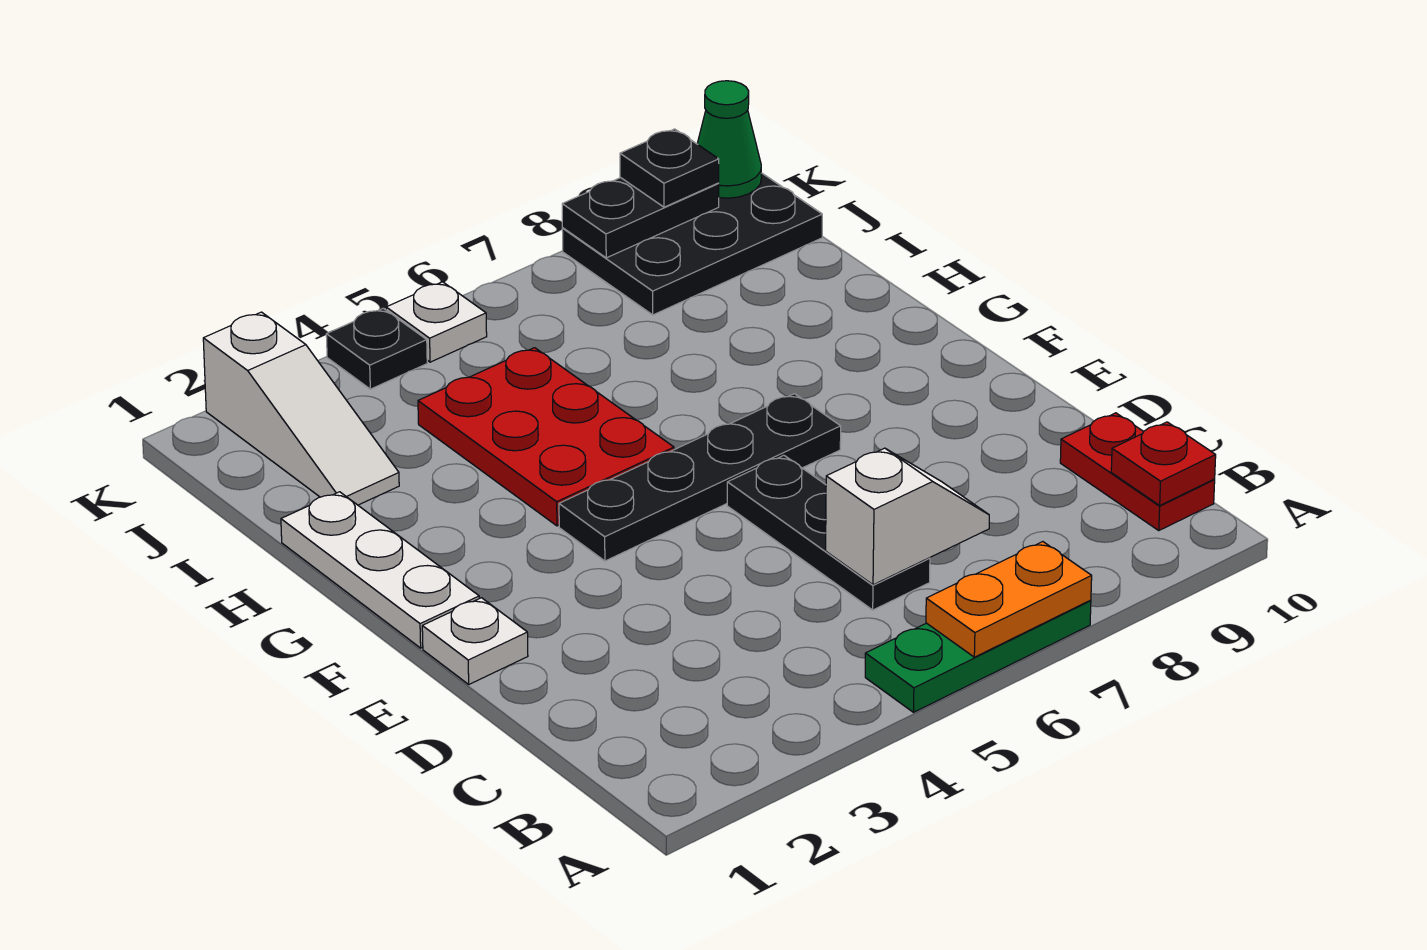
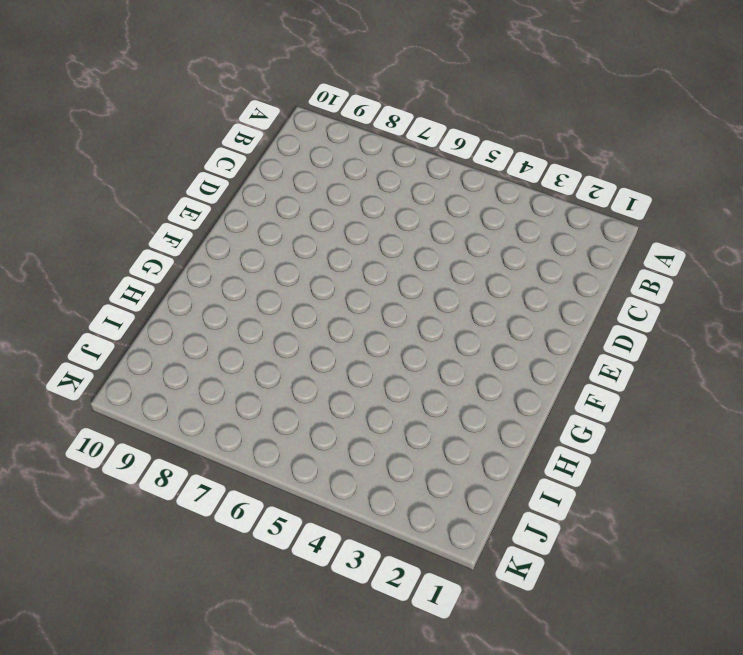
none -> green plate A5:A7 level 1
none -> red plate B10:C10 level 1
none -> black plate C6:E6 level 1

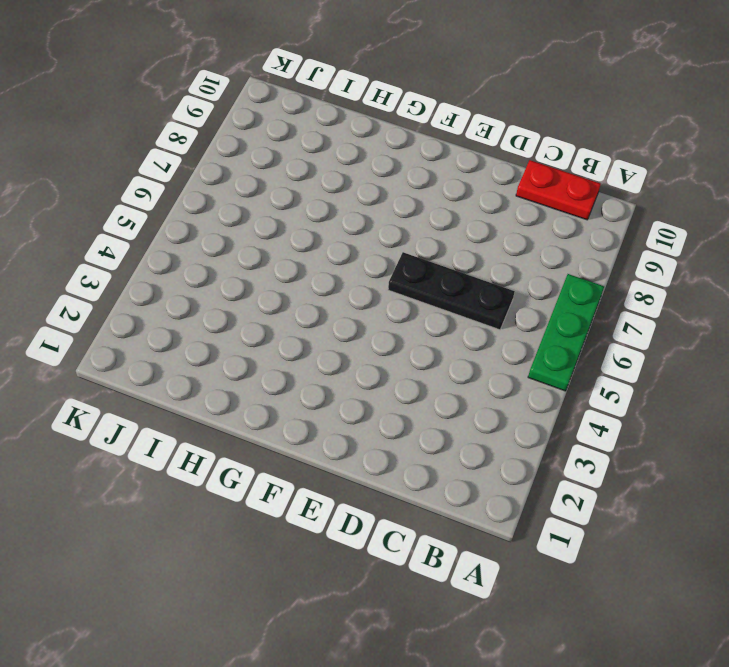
none -> white plate E1 level 1
none -> white plate F1:H1 level 1
none -> black plate F4:F7 level 1

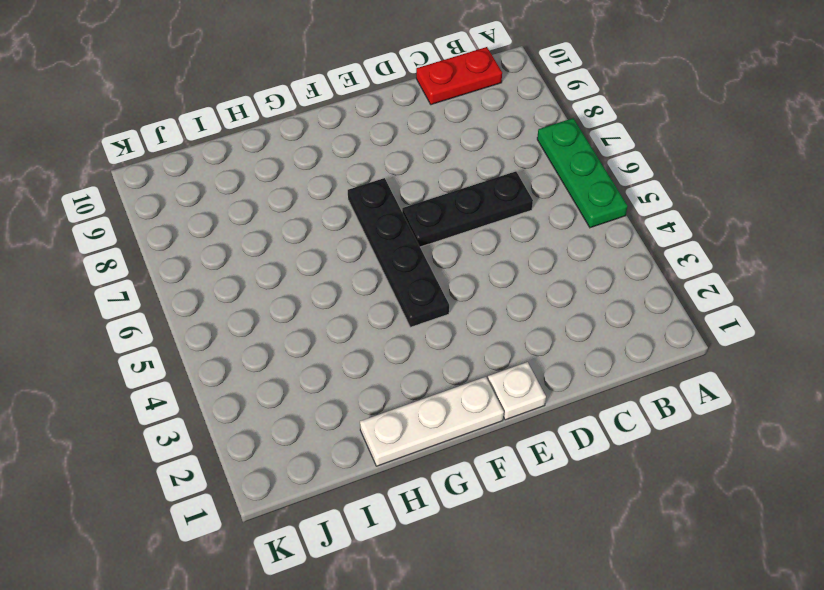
none -> red plate G4:I5 level 1
none -> white slope I2:K2 level 1 top K
none -> black plate J8:K10 level 1

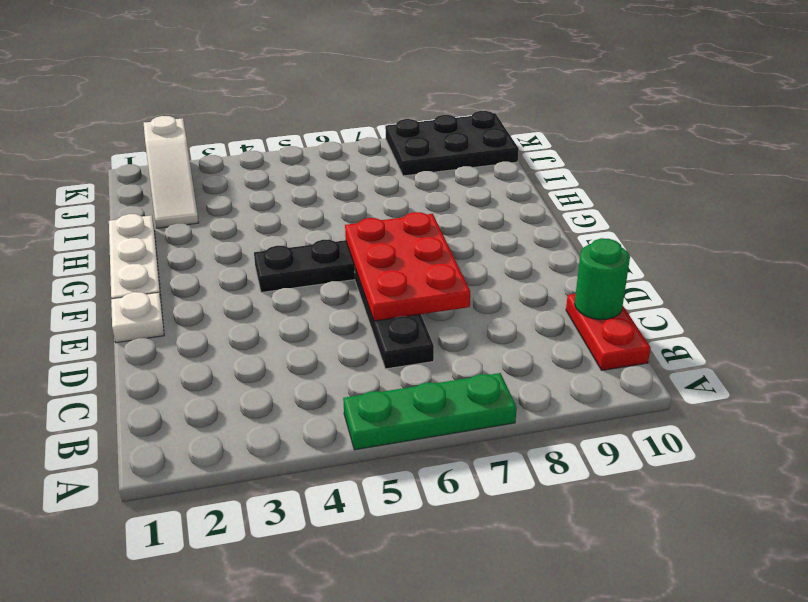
green round brick C10 level 2 -> none
red plate D6:F7 level 2 -> red plate G4:I5 level 1
none -> black plate K4 level 1
none -> white plate K5 level 1
none -> orange plate A6:A7 level 2

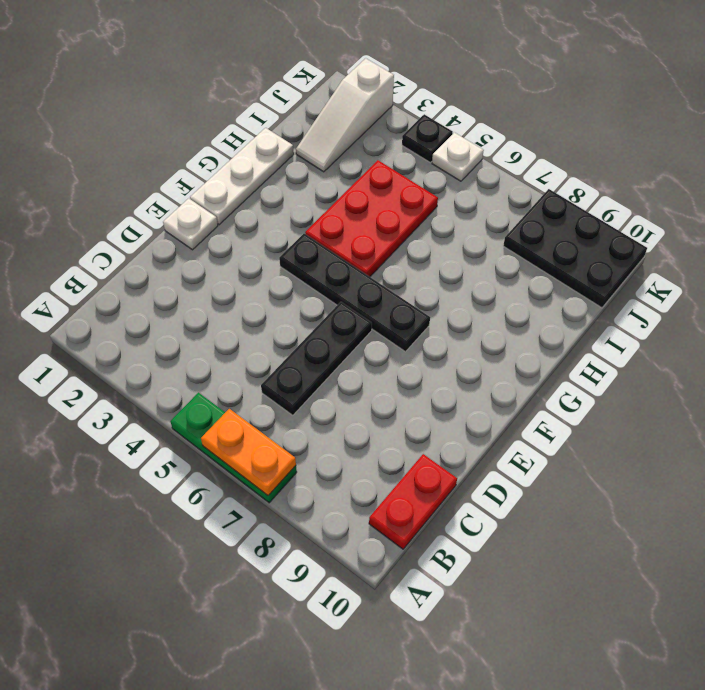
none -> red plate B10 level 2
none -> white slope C6:C7 level 2 top 6
none -> black plate K8:K9 level 2

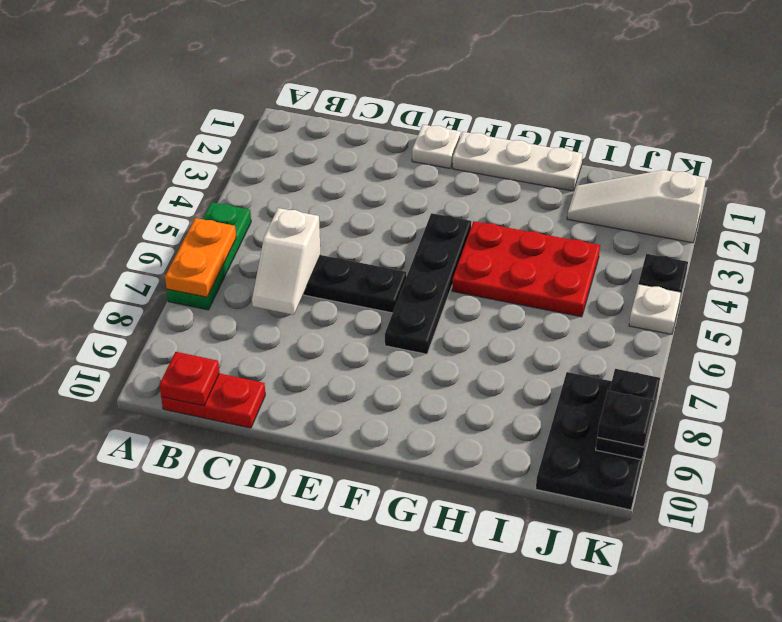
none -> green cone K10 level 2

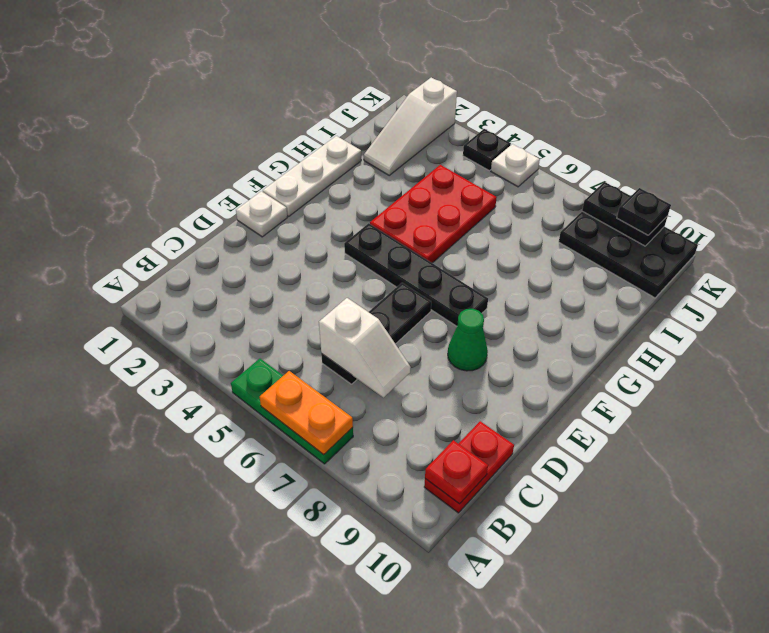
green cone E8 level 1 -> green cone K10 level 2

